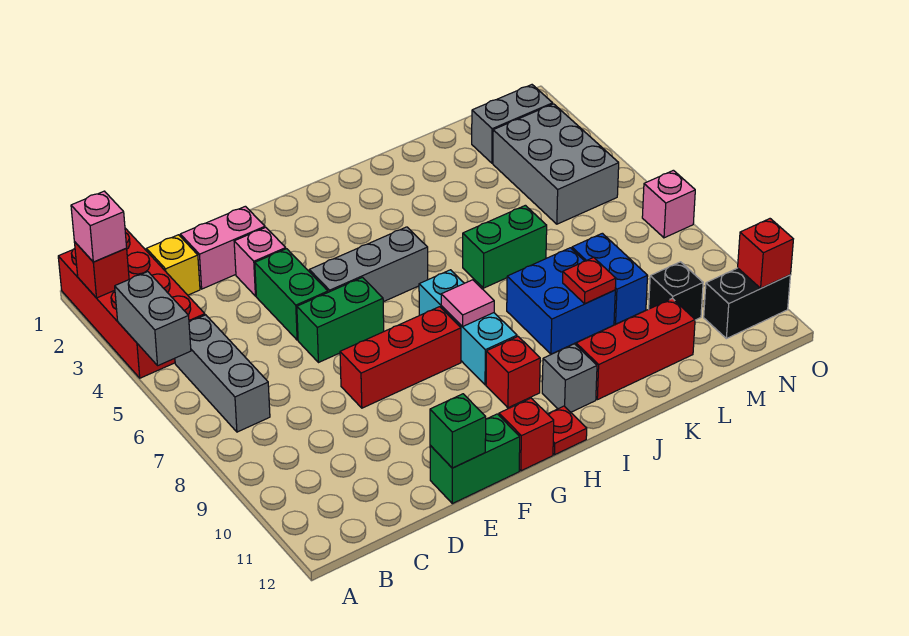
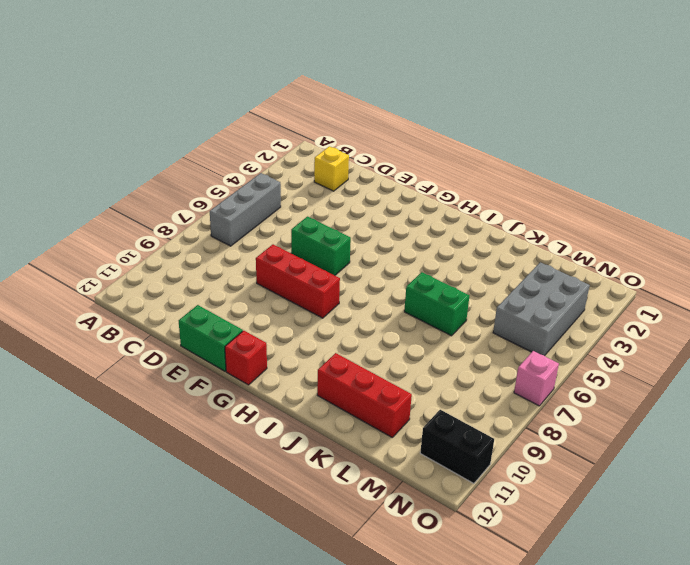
none -> red brick A1:B4 level 1
none -> pink brick D2:E2 level 1
none -> pink brick E3 level 1
none -> green brick E4:E5 level 1

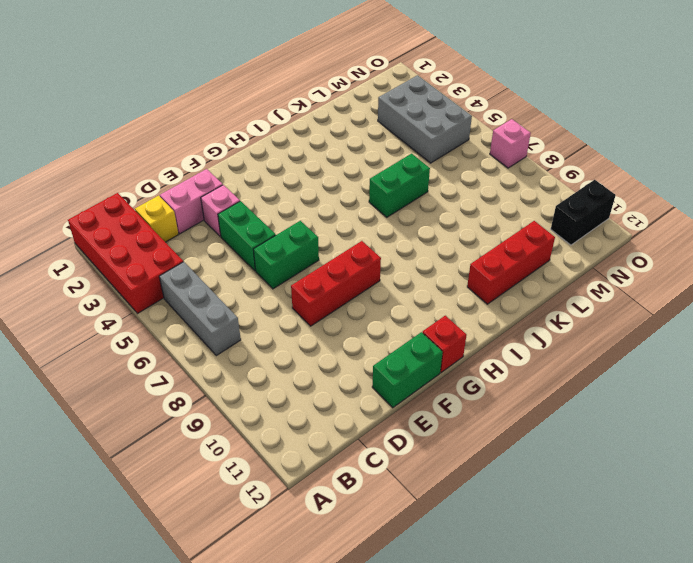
none -> grey brick F5:H5 level 1
none -> cyan brick H7:H9 level 1
none -> red brick H10 level 1
none -> red plate H12 level 1

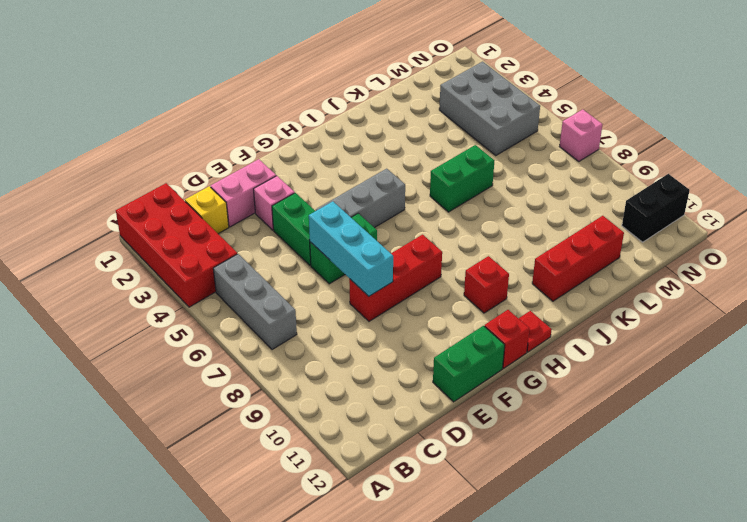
cyan brick E6:E8 level 2 -> cyan brick H7:H9 level 1
none -> grey brick I11 level 1
none -> blue brick J8:K9 level 1
none -> blue brick L8:L9 level 1
none -> grey brick M2:N2 level 1

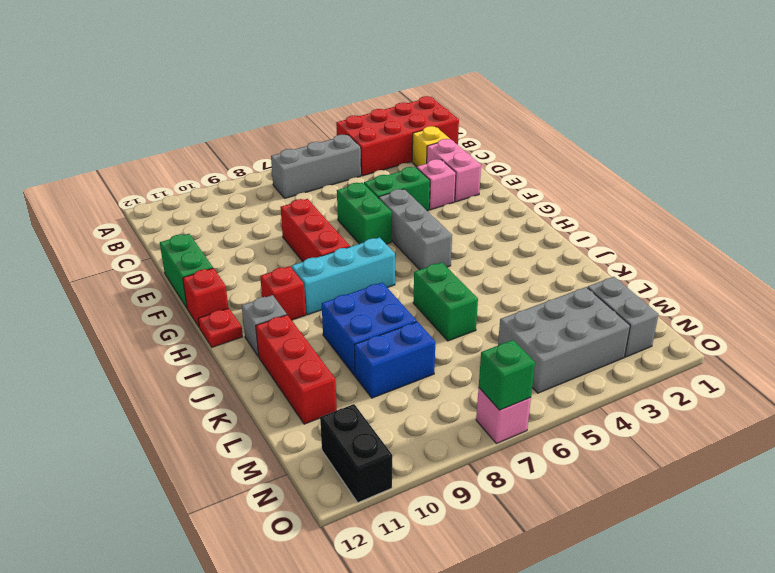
green brick O7 level 2 -> green brick E12 level 2
none -> black brick M10 level 1
none -> red brick A2 level 2
none -> grey brick A4:A5 level 2
none -> pink tile H8 level 2

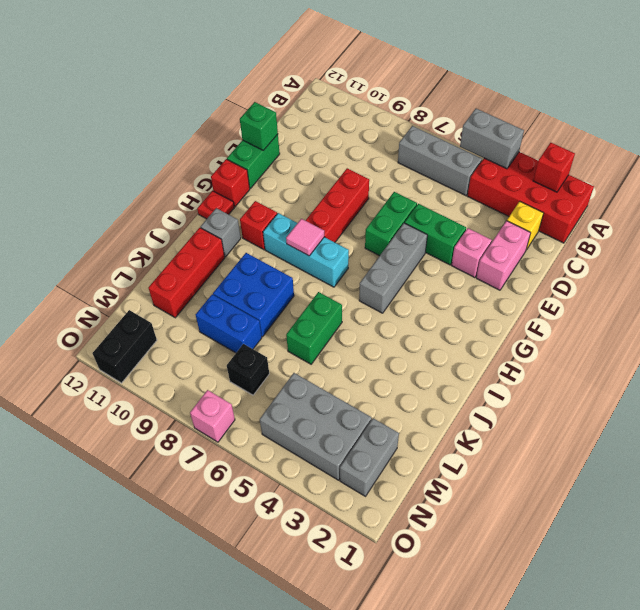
black brick M7 level 1 -> black brick M10 level 1
none -> red plate K9 level 2
none -> red brick O11 level 2
none -> pink brick A2 level 3

